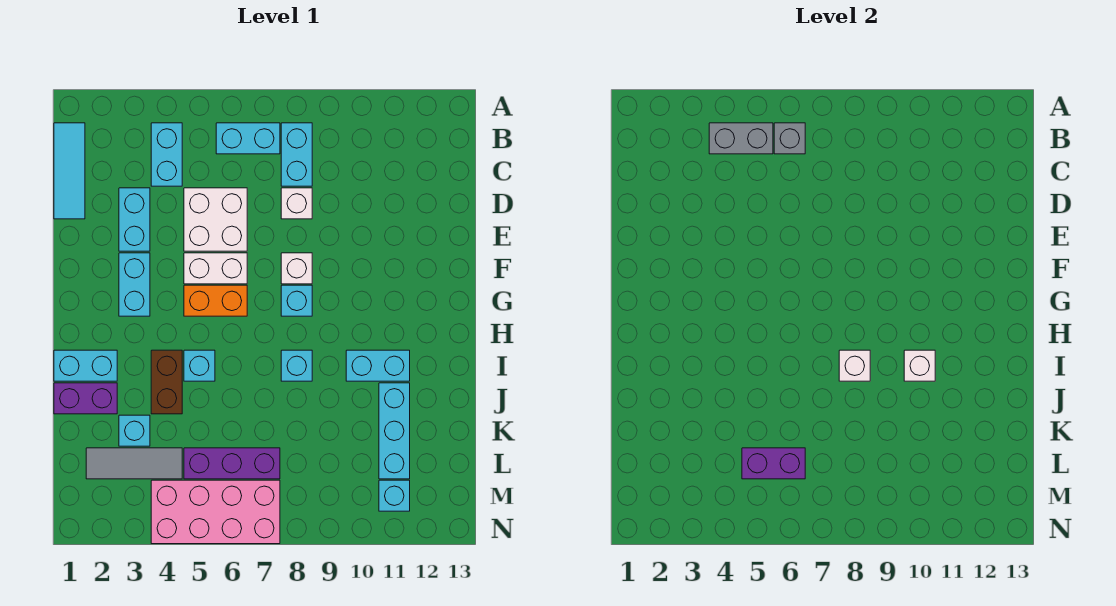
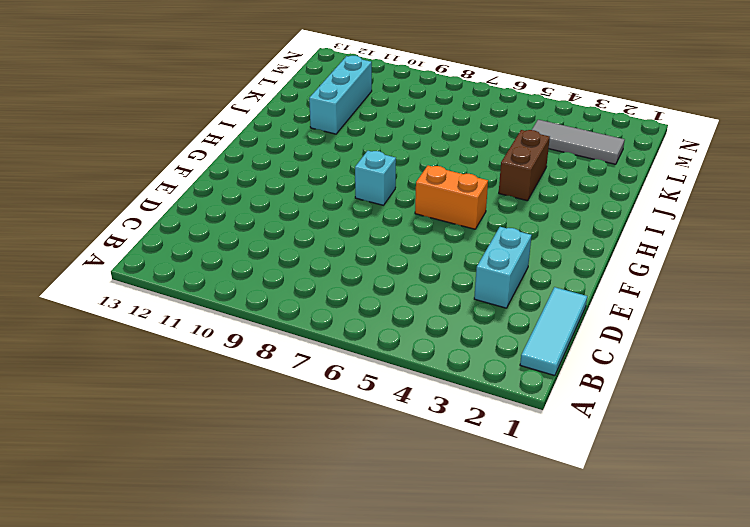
none -> cyan brick B4:C4 level 1
none -> cyan brick B6:B7 level 1
none -> cyan brick B8:C8 level 1

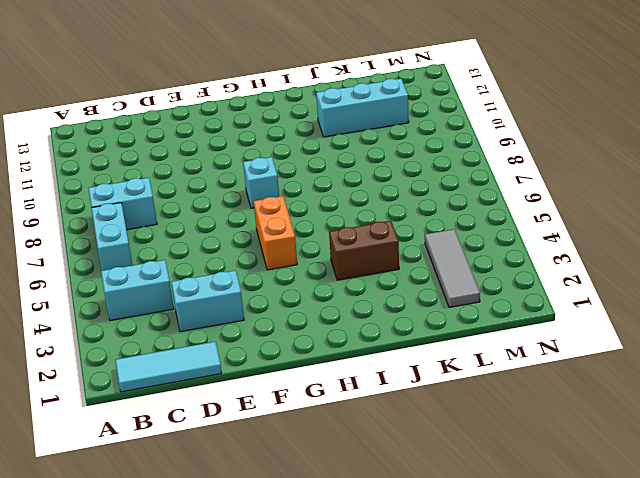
none -> white brick D5:E6 level 1
none -> white brick D8 level 1
none -> cyan brick F3:G3 level 1

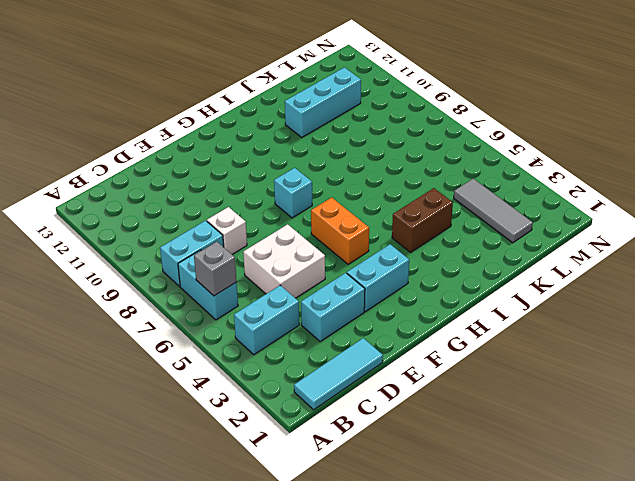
none -> white brick F5:F6 level 1
none -> white brick F8 level 1
none -> cyan brick I1:I2 level 1

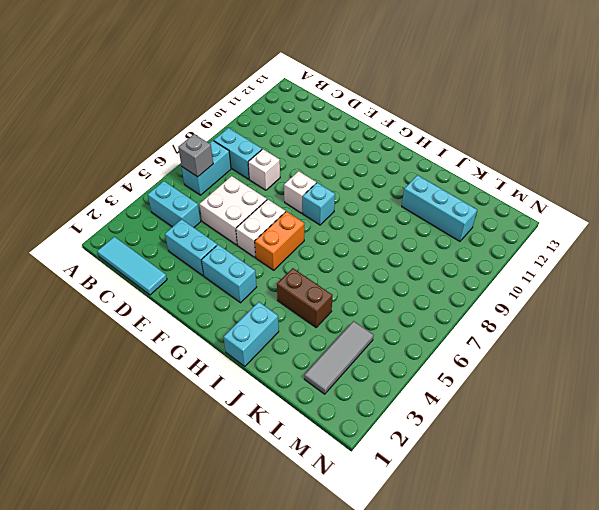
none -> cyan brick I5 level 1
none -> cyan brick I8 level 1
none -> cyan brick I10:I11 level 1

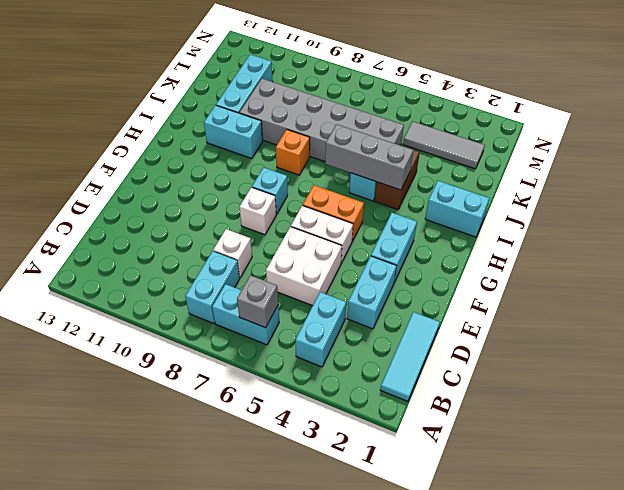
grey brick I4:I6 level 2 -> none
orange brick I8 level 1 -> cyan brick I8 level 1
grey brick J5:K10 level 1 -> none
none -> purple brick J1:J2 level 1
none -> cyan brick K3 level 1
none -> purple brick L5:L7 level 1

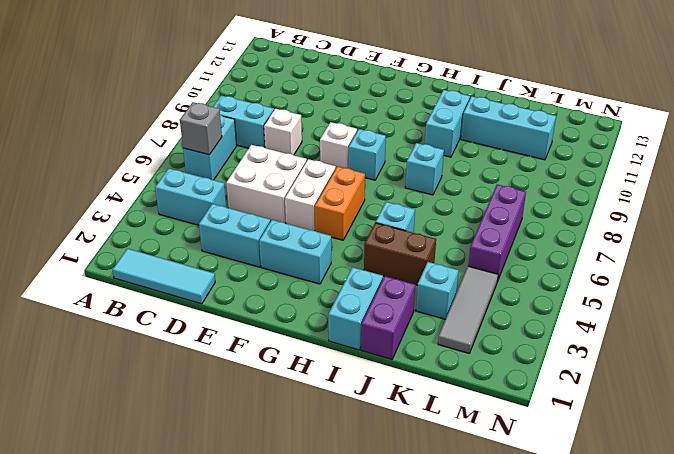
none -> pink brick M4:N7 level 1
none -> cyan brick M11 level 1
none -> grey brick B4:B5 level 2

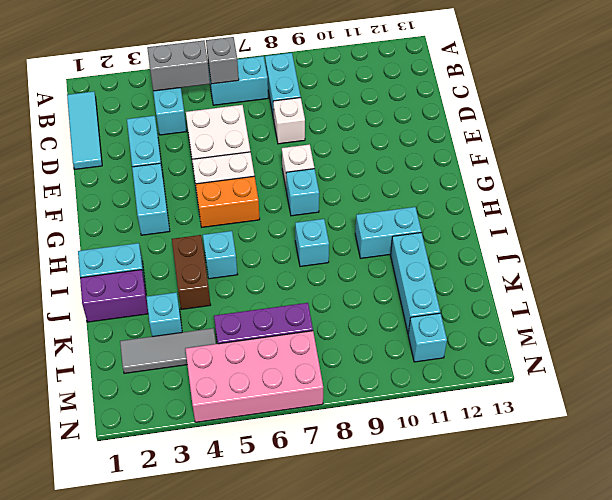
none -> white brick I8 level 2
none -> white brick I10 level 2
none -> purple brick L5:L6 level 2

